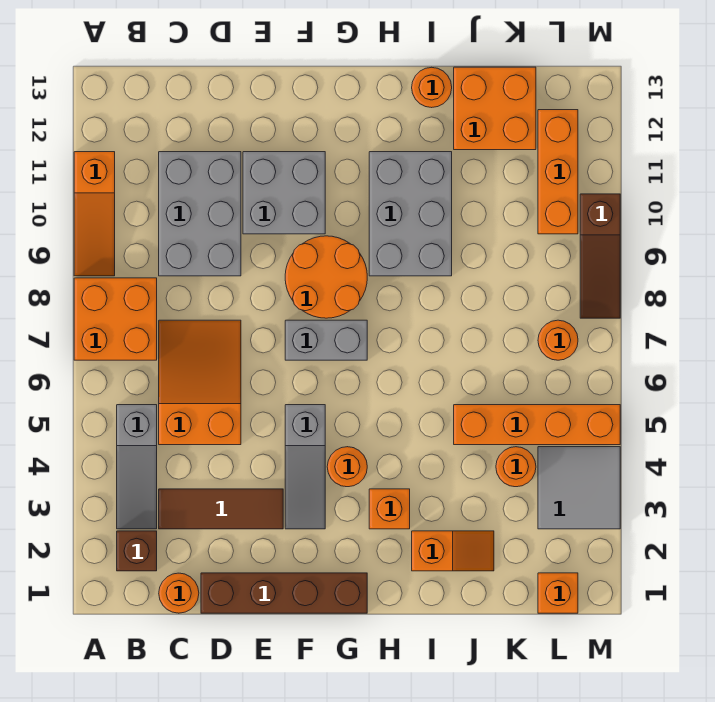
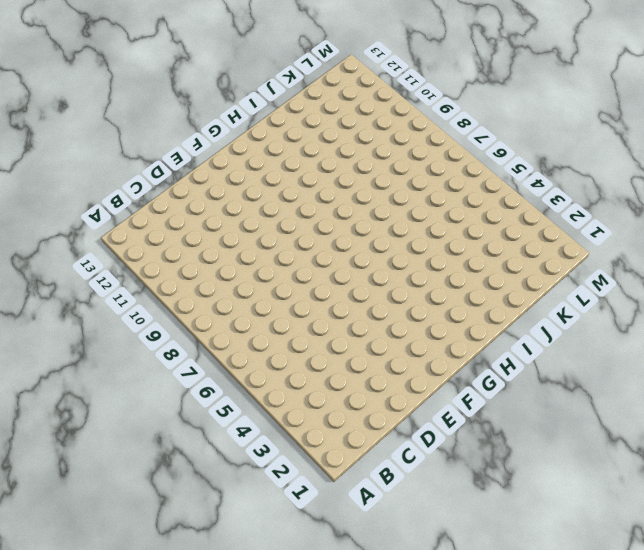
none -> orange brick A7:B8 level 1
none -> orange slope A9:A11 level 1 top 11
none -> brown brick B2 level 1

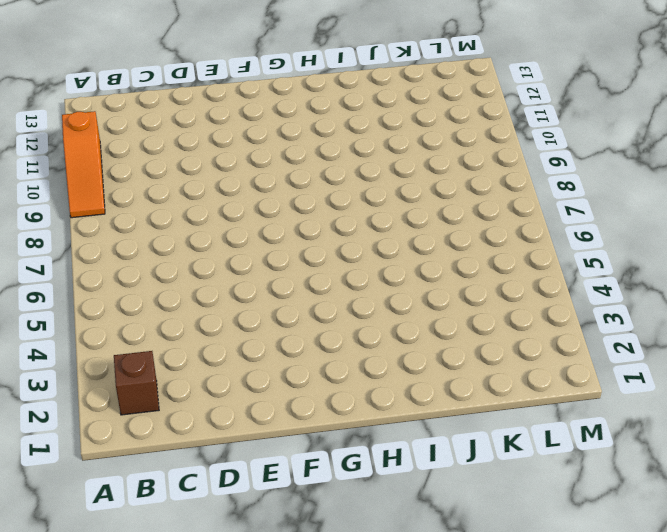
none -> orange brick A7:B8 level 1
none -> grey slope B3:B5 level 1 top 5
none -> orange round brick C1 level 1

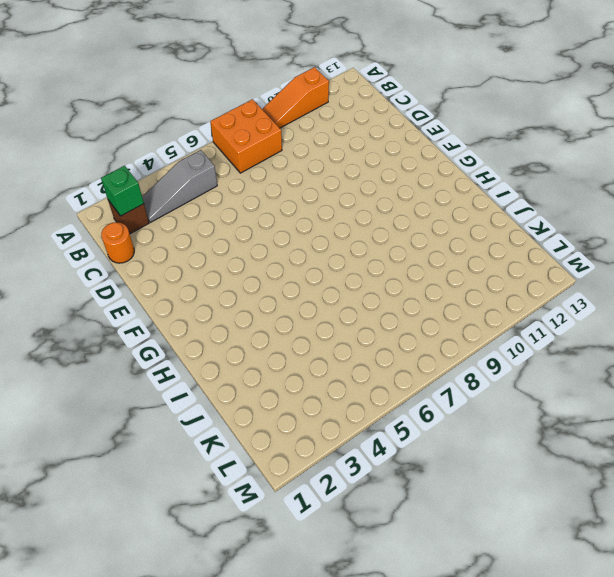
green brick B2 level 2 -> none
none -> brown tile C3:E3 level 1
none -> orange slope C5:D7 level 1 top 5
none -> grey brick C9:D11 level 1

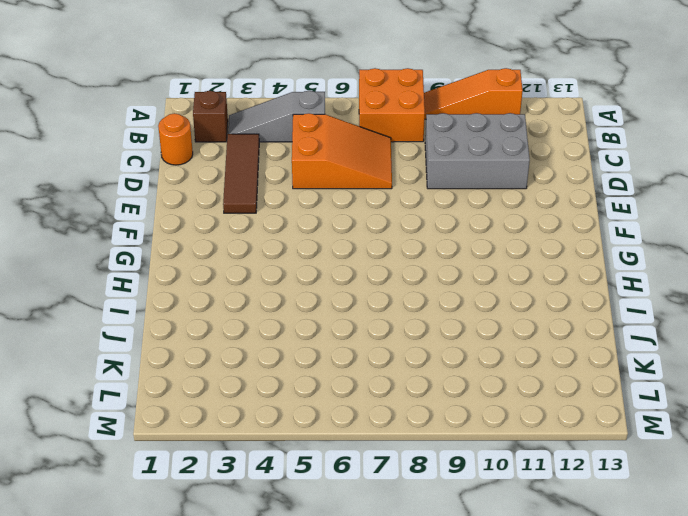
none -> brown brick D1:G1 level 1
none -> grey brick E10:F11 level 1
none -> grey slope F3:F5 level 1 top 5

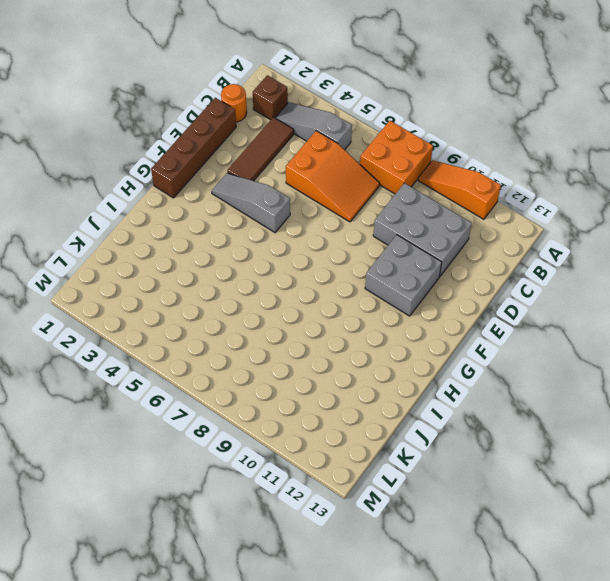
none -> grey brick F7:G7 level 1
none -> orange round brick F8:G9 level 1
none -> orange round brick G4 level 1

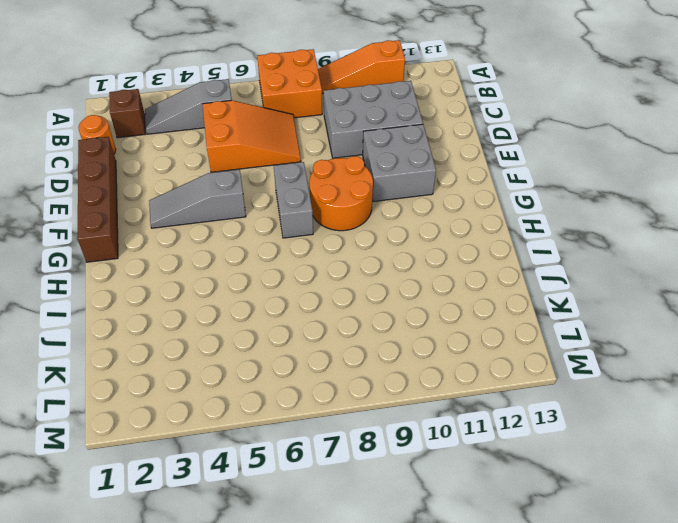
none -> brown tile C3:E3 level 1
none -> orange round brick G4 level 1
none -> orange brick H3 level 1

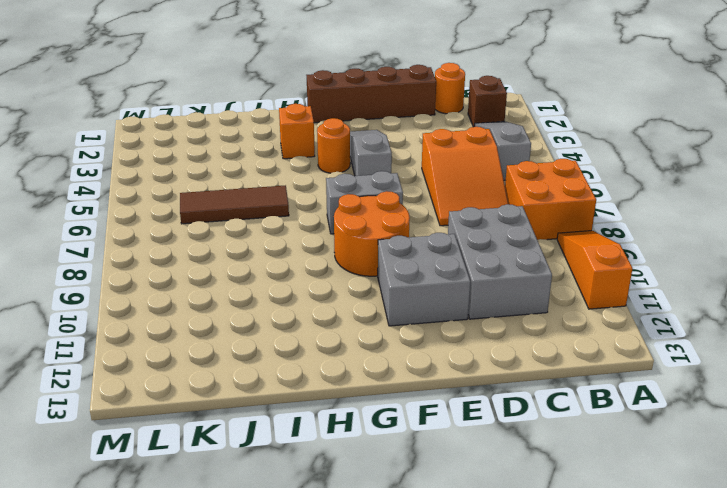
brown tile I6:K6 level 1 -> brown tile C3:E3 level 1
none -> grey brick H9:I11 level 1
none -> orange slope I2:J2 level 1 top I
none -> orange round brick I13 level 1

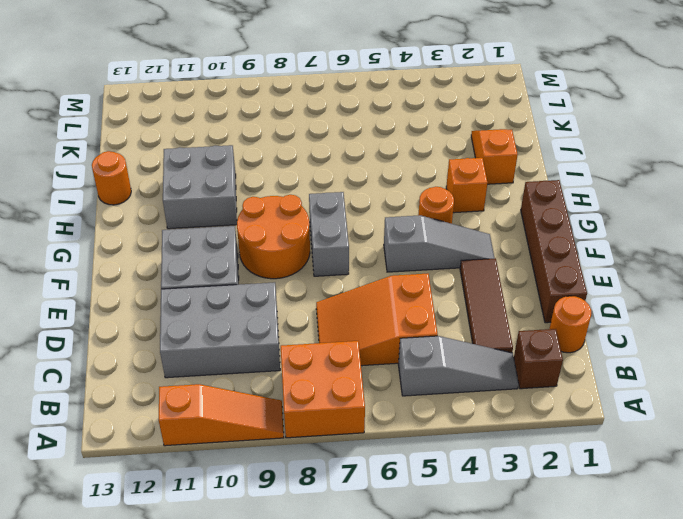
grey brick H10:I11 level 1 -> grey brick H9:I11 level 1
none -> orange brick J5:M5 level 1
none -> orange brick J12:K13 level 1
none -> orange round brick K4 level 1

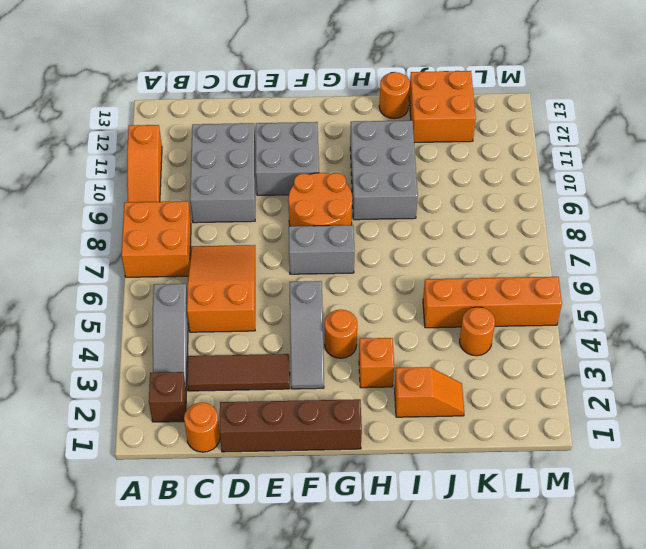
none -> orange brick L1 level 1
none -> grey tile L3:M4 level 1
none -> orange round brick L7 level 1

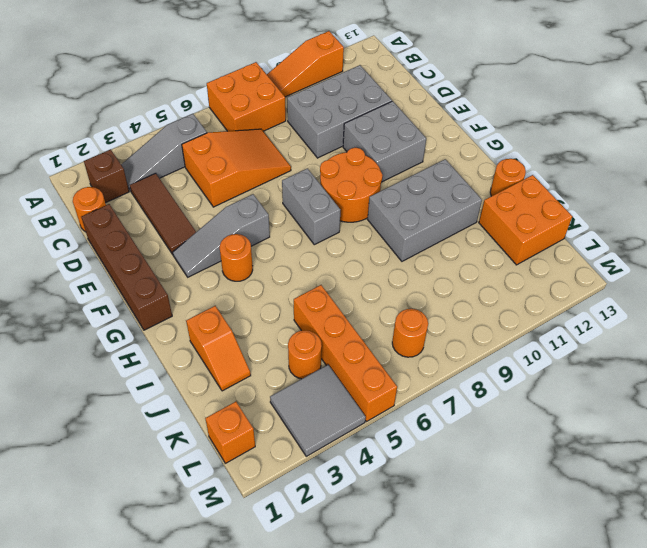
none -> orange brick H3 level 1
none -> orange brick L10:L12 level 1
none -> brown slope M8:M10 level 1 top 10

